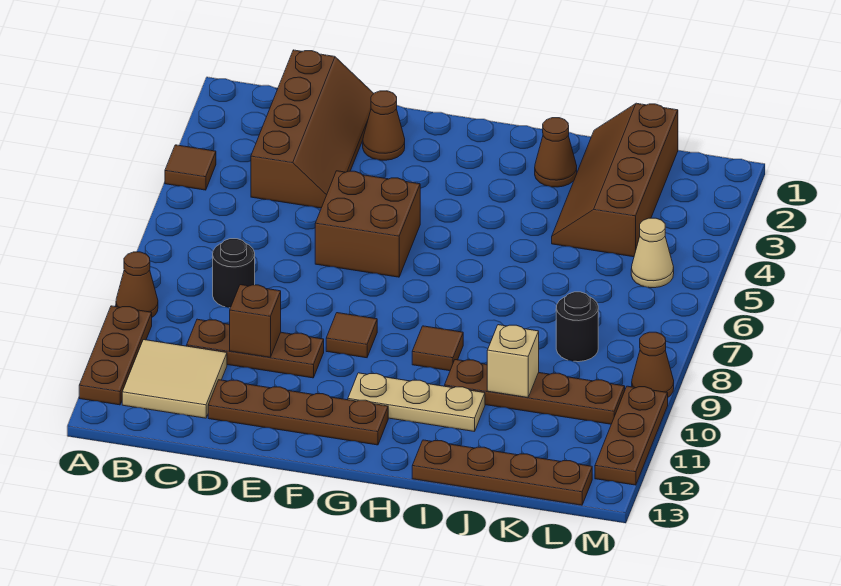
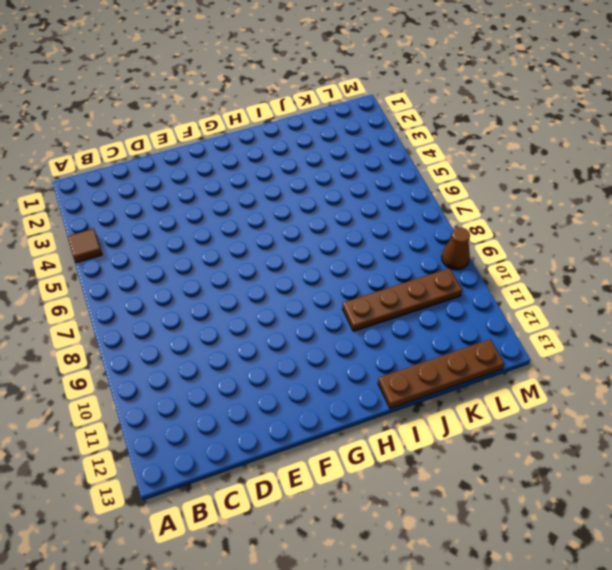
none -> brown cone A9 level 1
none -> brown plate A10:A12 level 1
none -> tan tile B11:C12 level 1

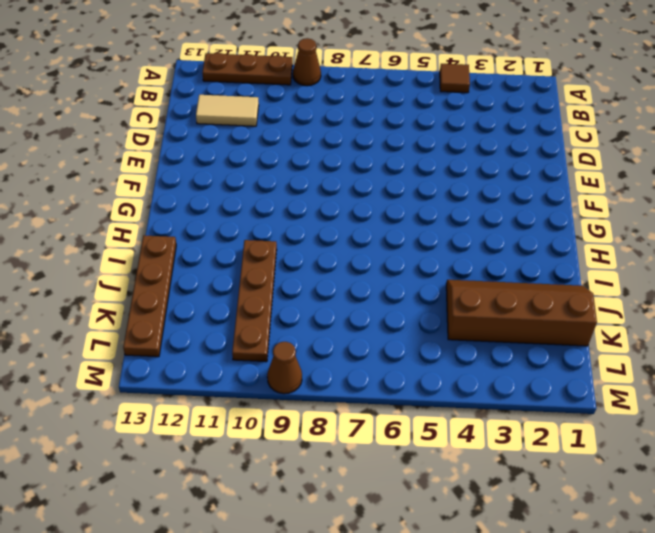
tan tile C11:C12 level 1 -> tan tile B11:C12 level 1
none -> brown slope C1:D4 level 1 top C
none -> black round brick C8 level 1
none -> brown plate C10:E10 level 1

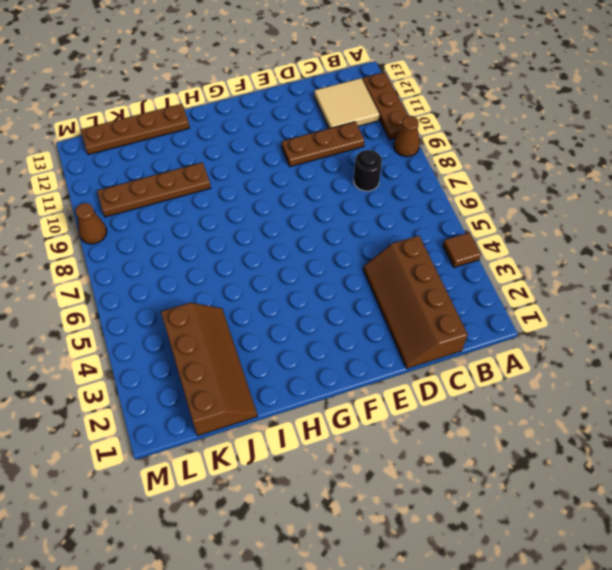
none -> brown plate D12:G12 level 1
none -> brown cone E2 level 1
none -> brown brick E5:F6 level 1

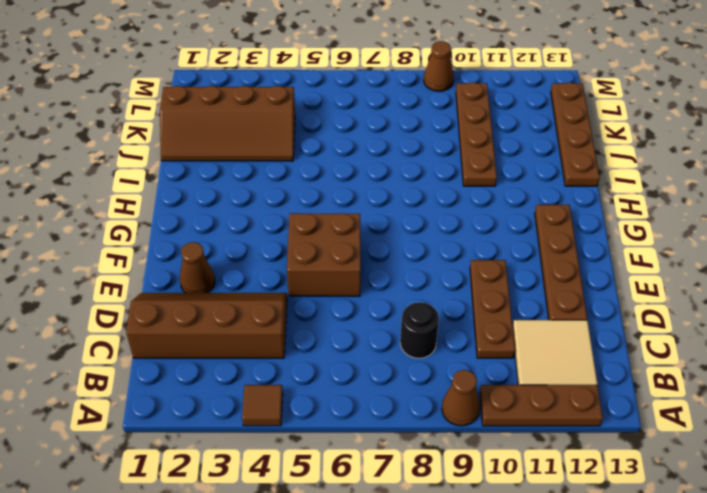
none -> brown tile F9 level 1
none -> tan plate G11:I11 level 1
none -> brown tile H9 level 1

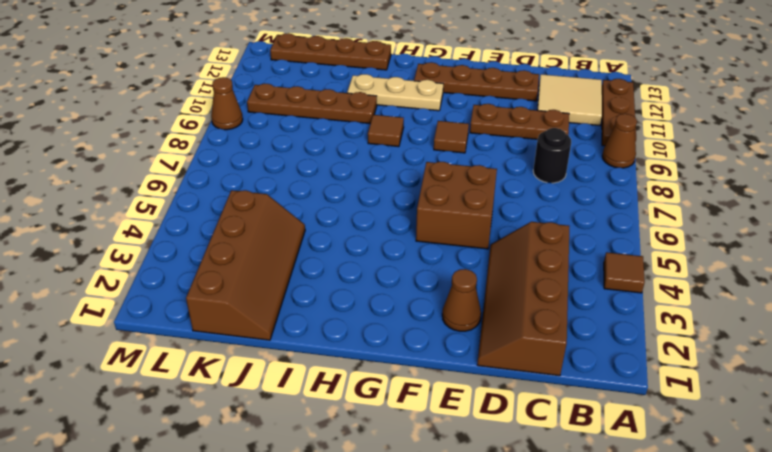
none -> brown cone I2 level 1
none -> black round brick K8 level 1
none -> tan cone L5 level 1

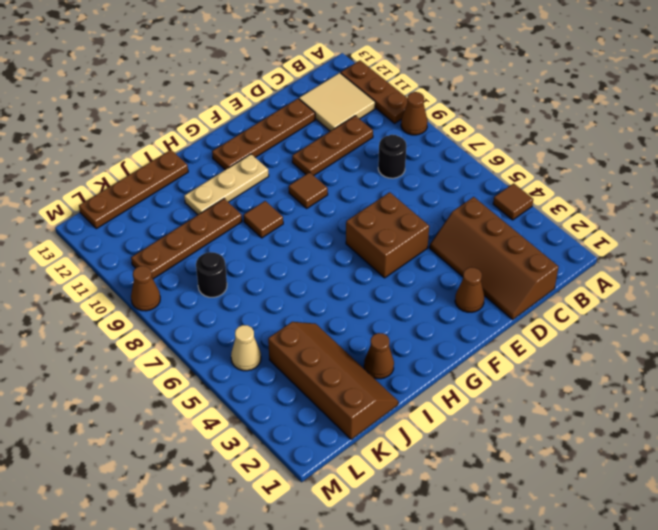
none -> brown plate M10:M12 level 1
none -> brown brick D10 level 2
none -> tan brick J10 level 2

